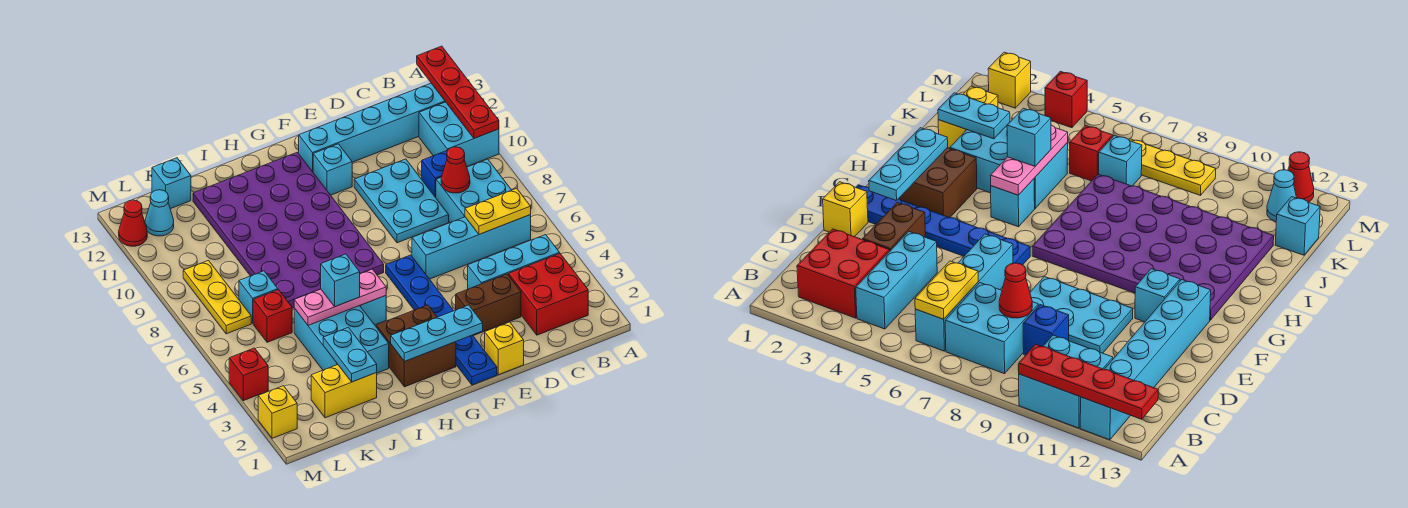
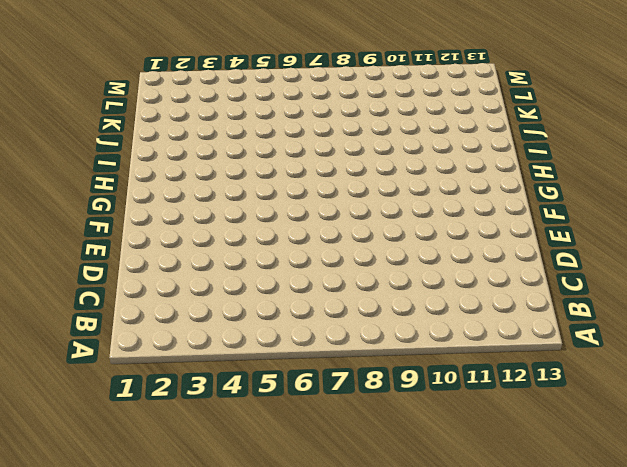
none -> cyan brick A10:B11 level 1
none -> cyan brick A12:F12 level 1
none -> red brick B2:C3 level 1
none -> cyan brick B4:D4 level 1

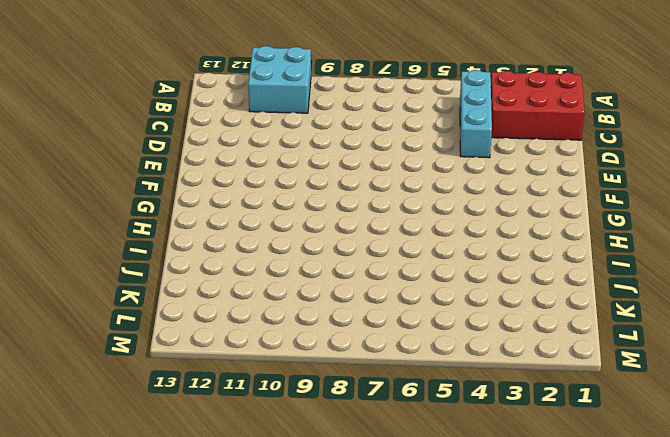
red brick B1:C3 level 1 -> red brick B2:C3 level 1
none -> cyan brick A12:F12 level 1
none -> cyan brick B6:E6 level 1
none -> cyan brick B7:C8 level 1
none -> blue brick C9 level 1

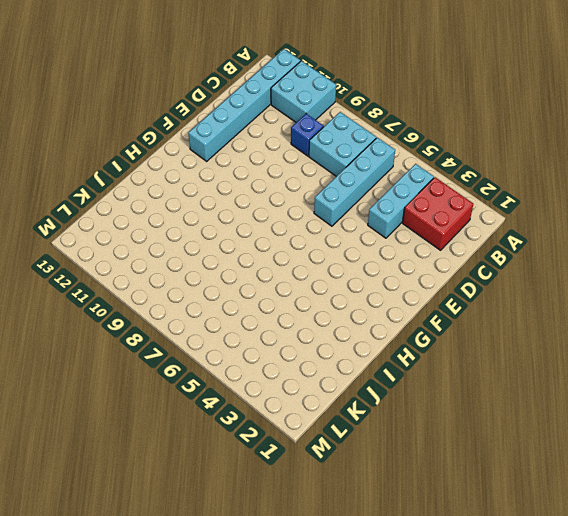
none -> brown brick D3:E3 level 1
none -> cyan plate D8:E10 level 1
none -> yellow brick E1 level 1
none -> blue plate F1:F6 level 1

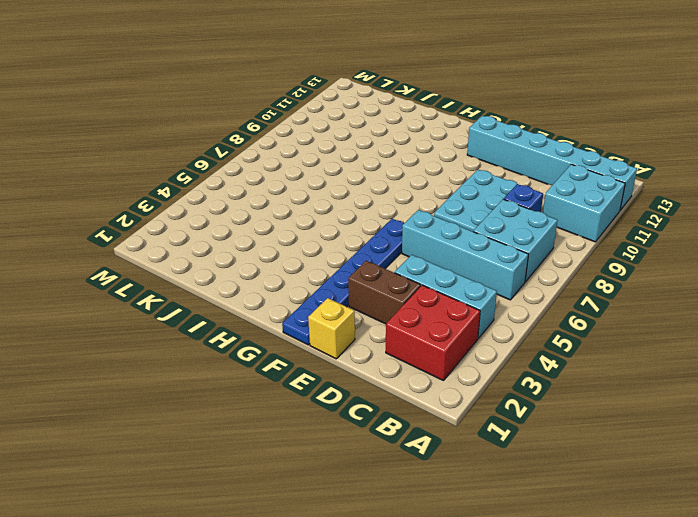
none -> cyan brick F11 level 1
none -> brown brick G2:H3 level 1
none -> purple plate G7:J12 level 1
none -> cyan brick H5 level 1

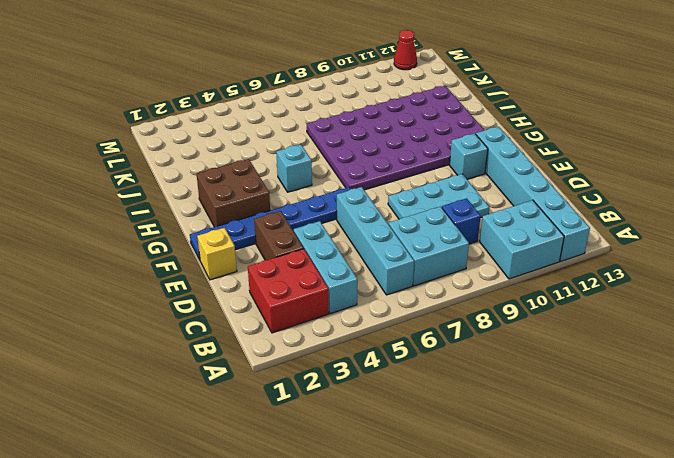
none -> cyan brick I3:J5 level 1
none -> yellow brick J2:K2 level 1
none -> red brick K6 level 1
none -> cyan brick K7 level 1

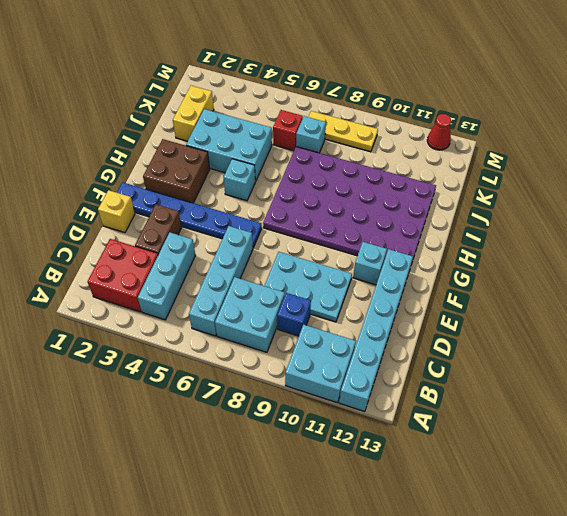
none -> cyan brick K13 level 1
none -> cyan cone L12 level 1
none -> yellow brick M2 level 1
none -> red brick M4 level 1

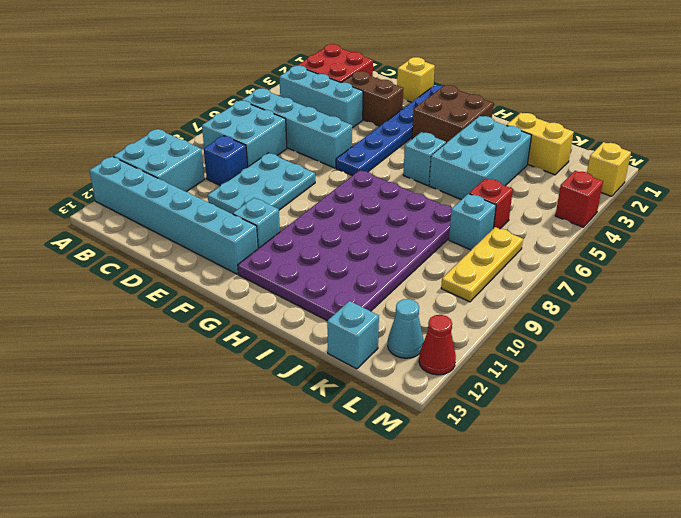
none -> red plate A10:A13 level 2
none -> yellow plate B6:C6 level 2
none -> red cone C8 level 2
none -> cyan plate F2:H2 level 2

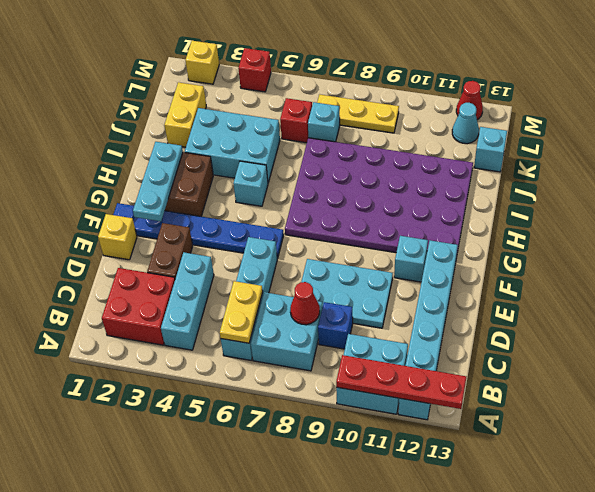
none -> pink plate H5:J5 level 2
none -> cyan plate J2:J3 level 2
none -> cyan brick I5 level 3

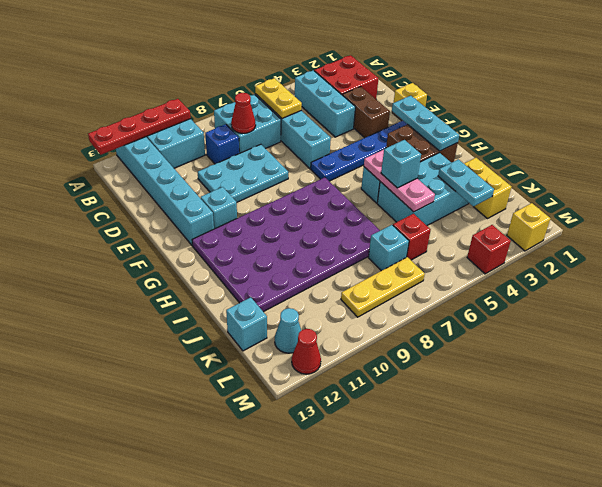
cyan plate J3:K3 level 2 -> cyan plate J2:J3 level 2

